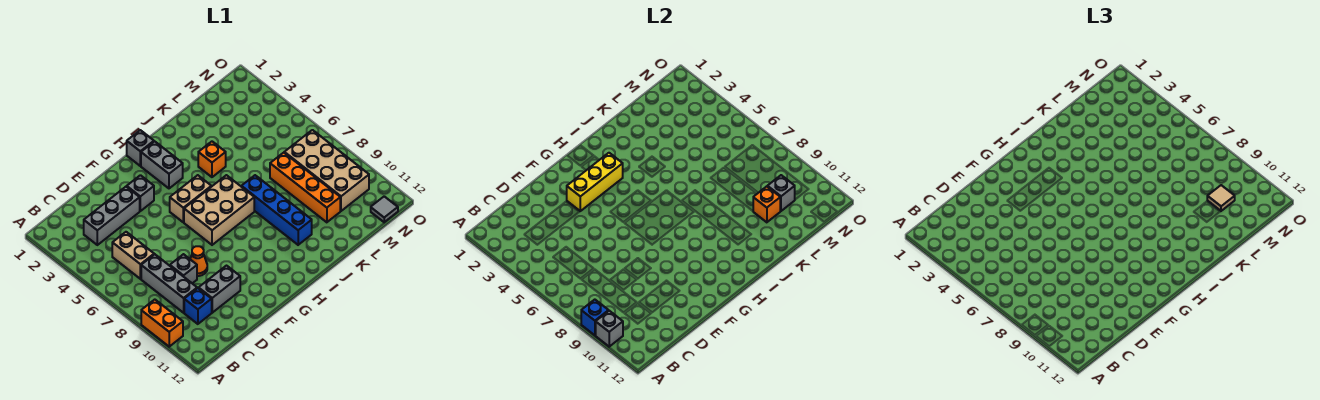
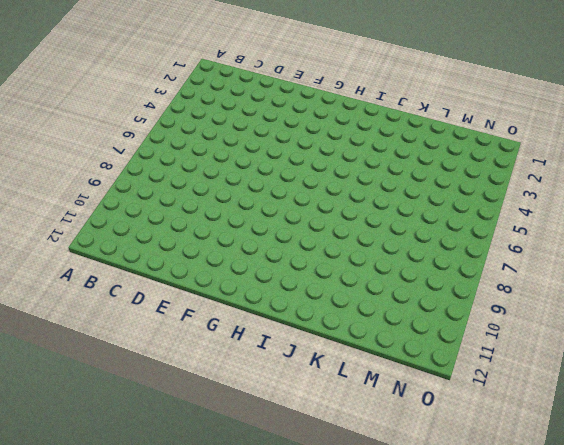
none -> orange brick A9:A10 level 1
none -> grey brick C3:E3 level 1
none -> tan brick C5:C6 level 1

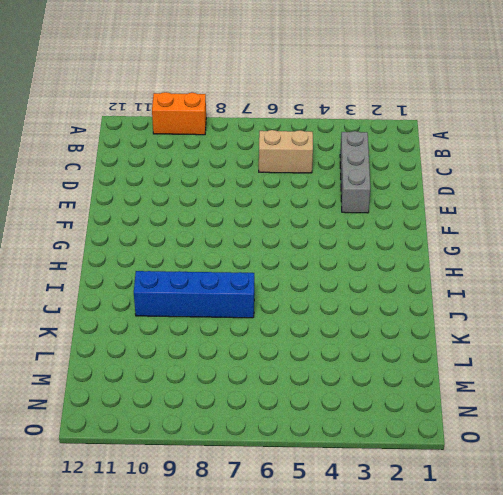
none -> grey brick C7:C9 level 1
none -> blue brick C10 level 1
none -> grey brick D8 level 1

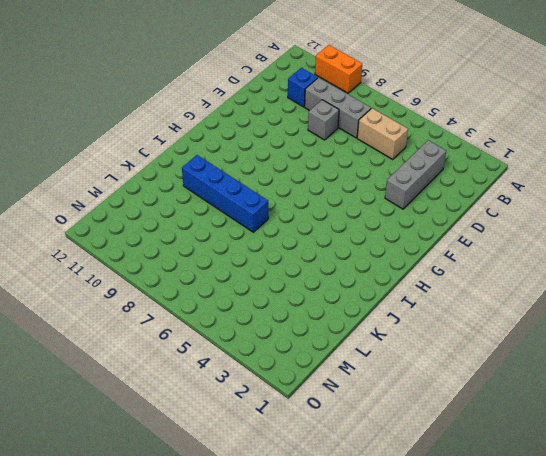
none -> grey brick D10:E10 level 1
none -> orange cone E8 level 1
none -> grey brick F3 level 1

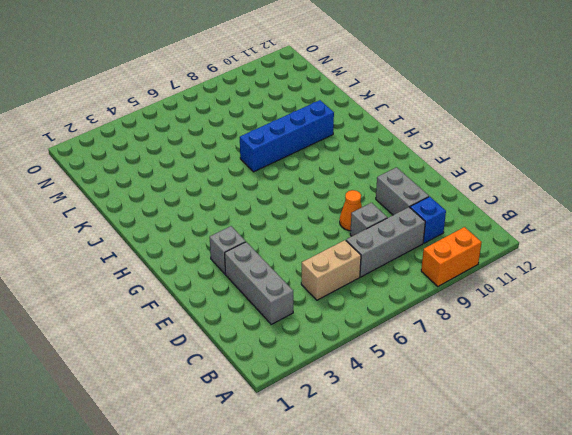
none -> tan brick G5:H5 level 1
none -> tan brick G6:I7 level 1
none -> grey brick H1 level 1

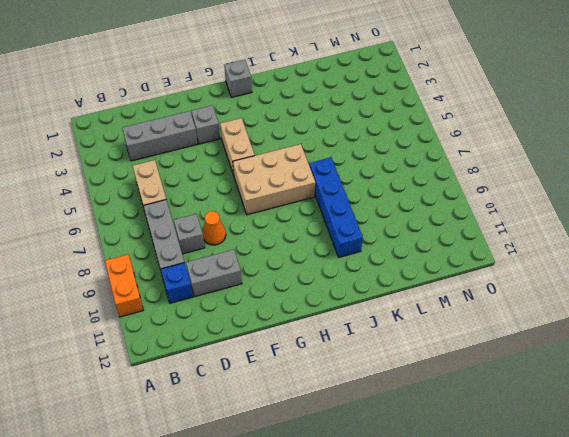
tan brick G4:G5 level 1 -> tan brick G5:H5 level 1
none -> grey brick H2:H3 level 1
none -> orange brick J4 level 1
none -> orange brick L7:L10 level 1

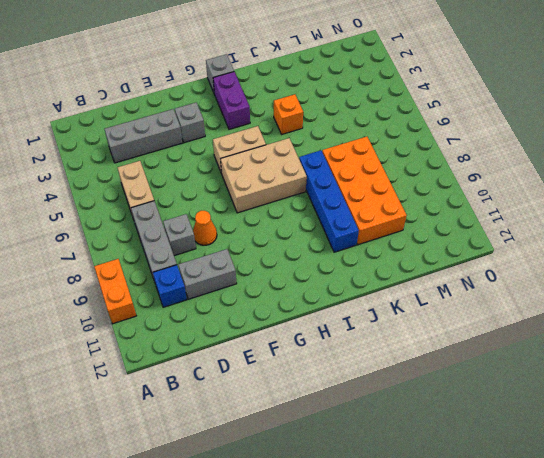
purple brick H2:H3 level 1 -> grey brick H2:H3 level 1
orange brick K7:L10 level 1 -> orange brick L7:L10 level 1
none -> tan brick M7:N10 level 1
none -> grey tile N12 level 1
none -> blue brick A9 level 2

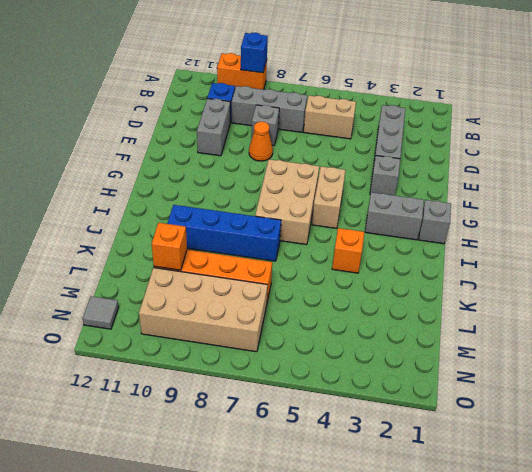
none -> grey brick A10 level 2
none -> yellow brick F3:H3 level 2
none -> grey brick M10 level 2

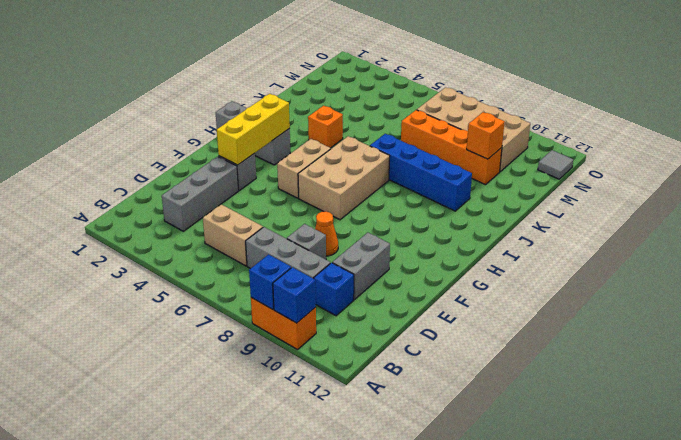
blue brick A10 level 2 -> grey brick A10 level 2
none -> grey brick M10 level 2
none -> tan tile M10 level 3

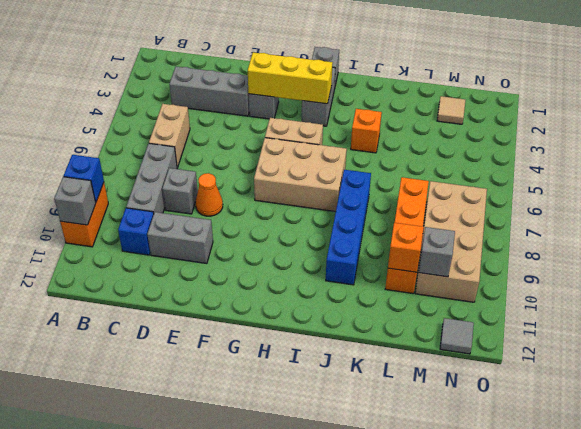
tan tile M2 level 1 -> tan tile M10 level 3

